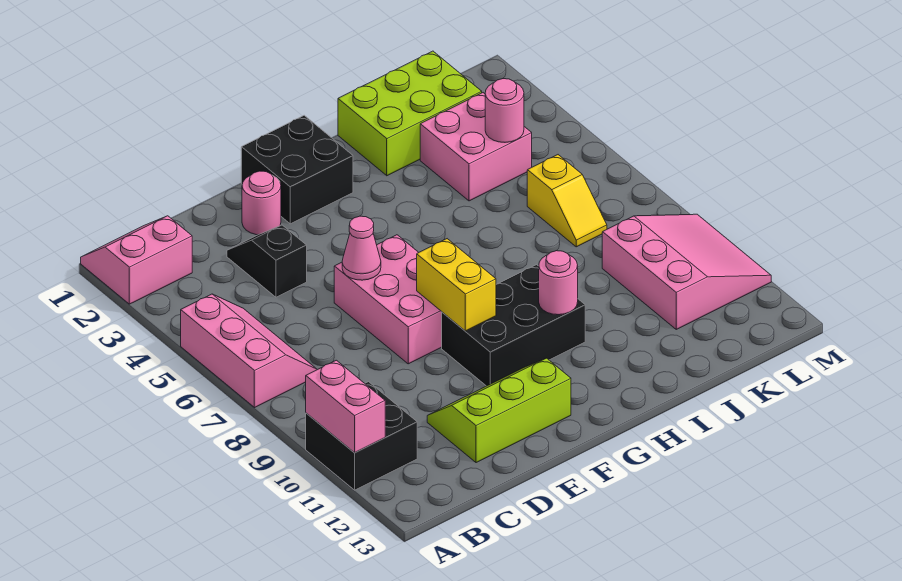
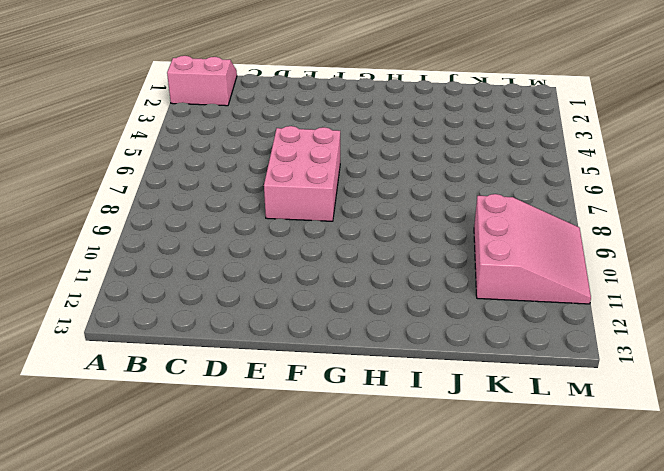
none -> pink slope A5:B7 level 1 top A
none -> black brick A10:B11 level 1
none -> black slope D3:D4 level 1 top 4

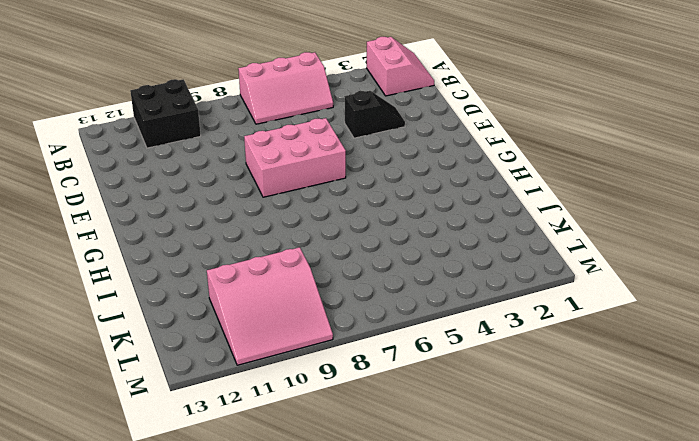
none -> lime slope D11:F12 level 1 top 12
none -> pink round brick E2 level 1
none -> black brick F1:G2 level 1

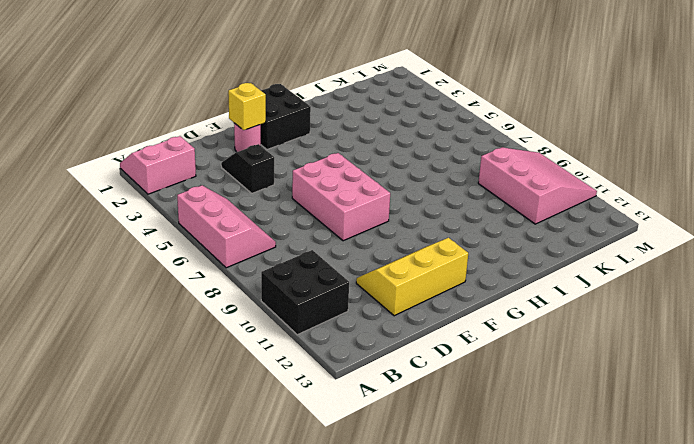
yellow slope D11:F12 level 1 top 12 -> lime slope D11:F12 level 1 top 12
yellow brick E2 level 2 -> none
none -> black brick F9:H10 level 1
none -> lime brick I1:K2 level 1
none -> pink brick J3:K4 level 1

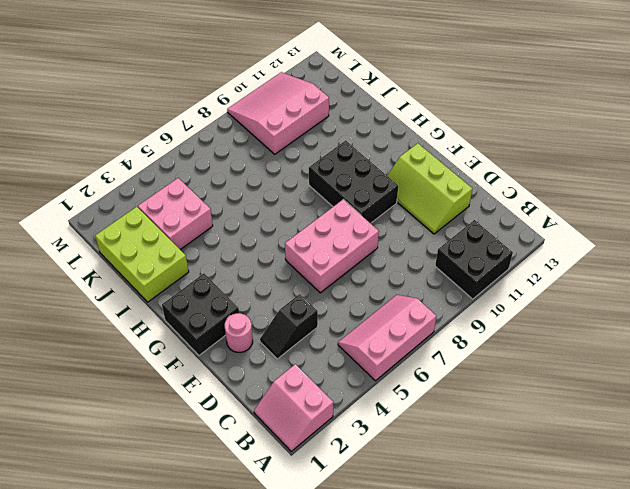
none -> yellow slope K6:K7 level 1 top 6
none -> pink brick A10:A11 level 2
none -> pink cone E6 level 2

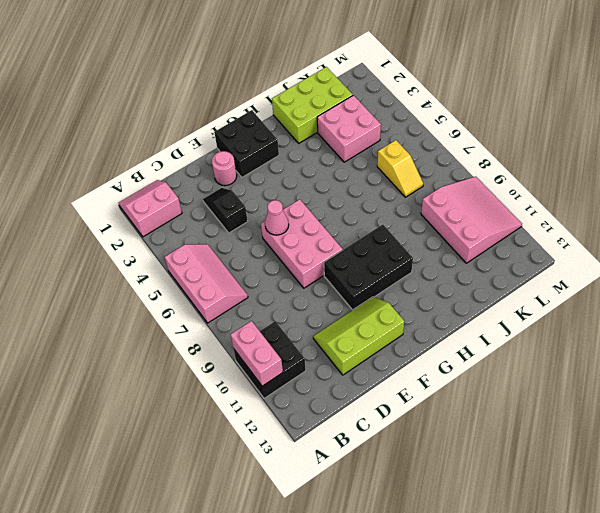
none -> yellow brick F8:F9 level 2
none -> pink round brick H10 level 2
none -> pink round brick K4 level 2

